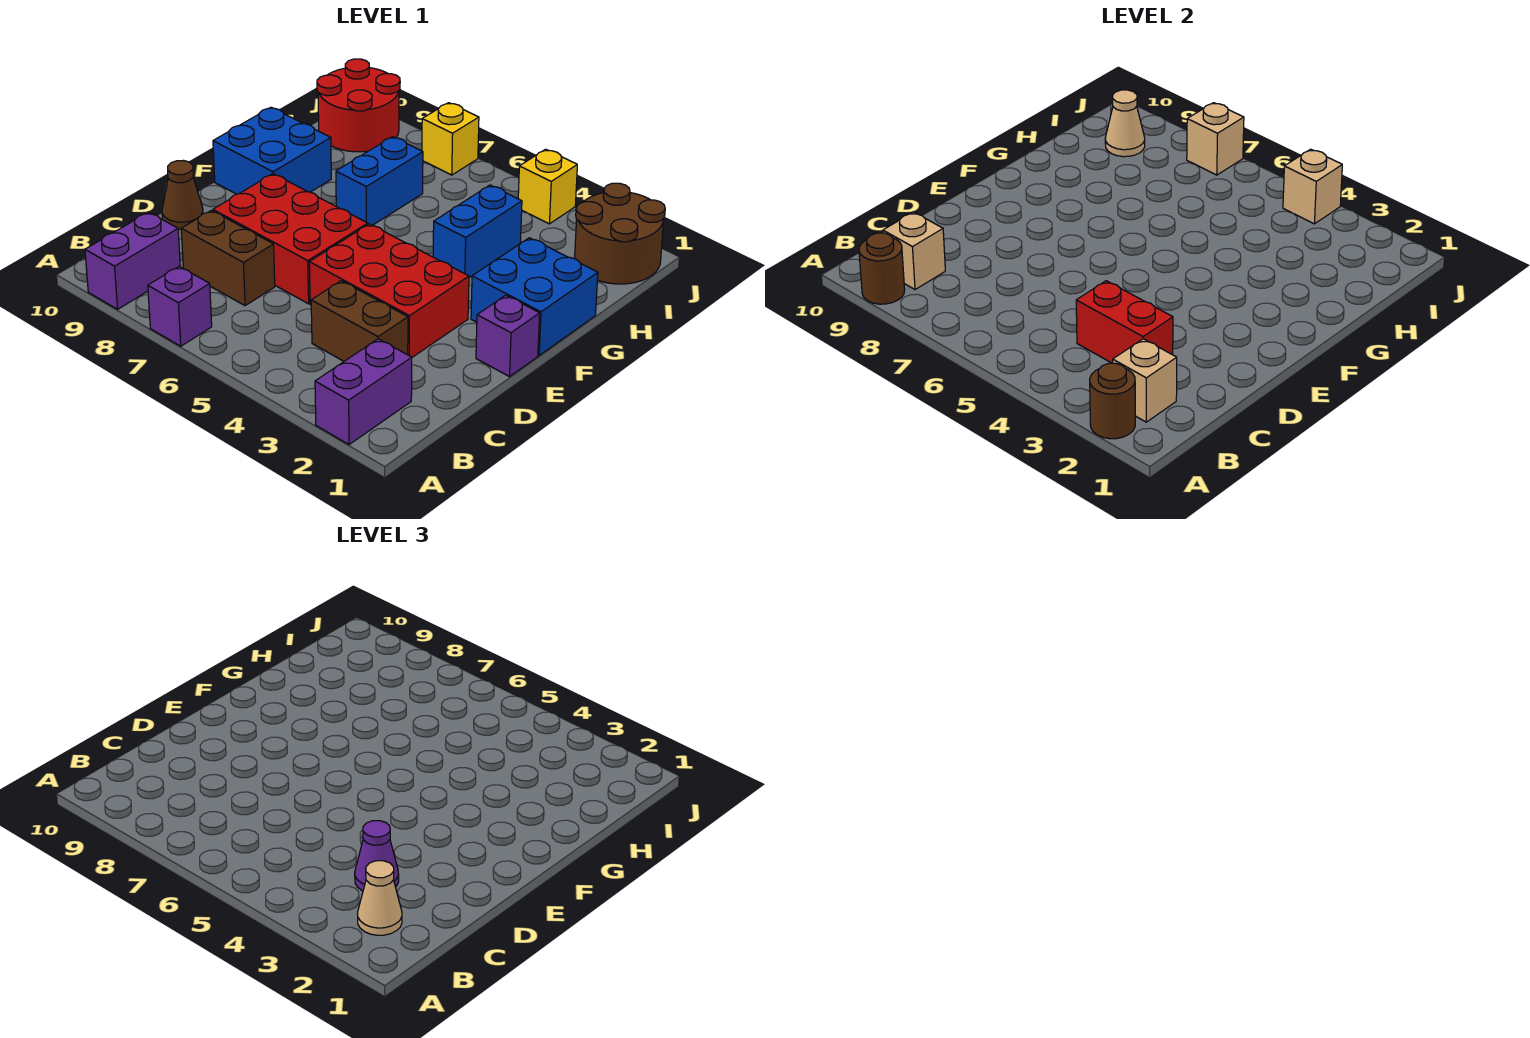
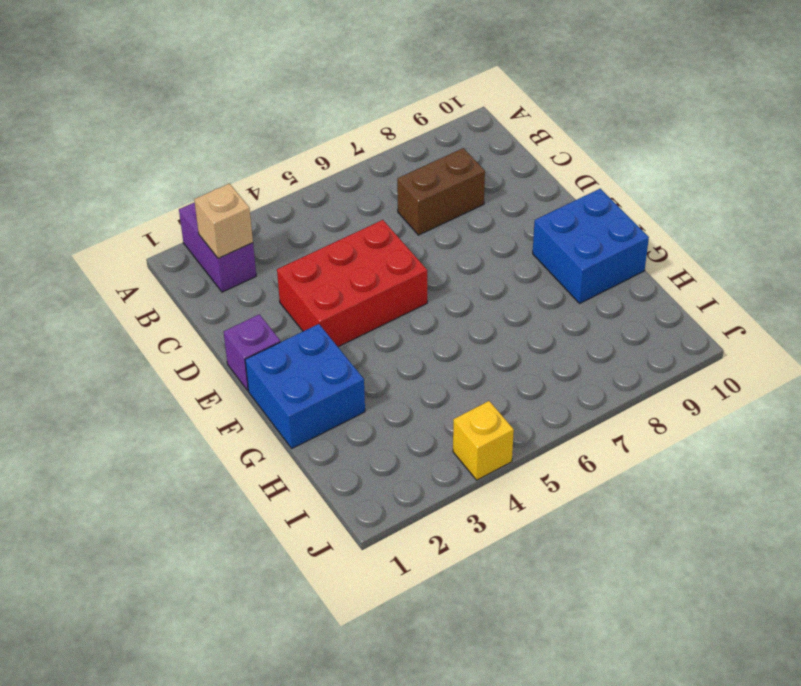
none -> purple brick A7 level 1
none -> purple brick A9:B9 level 1
none -> brown brick C3:C4 level 1

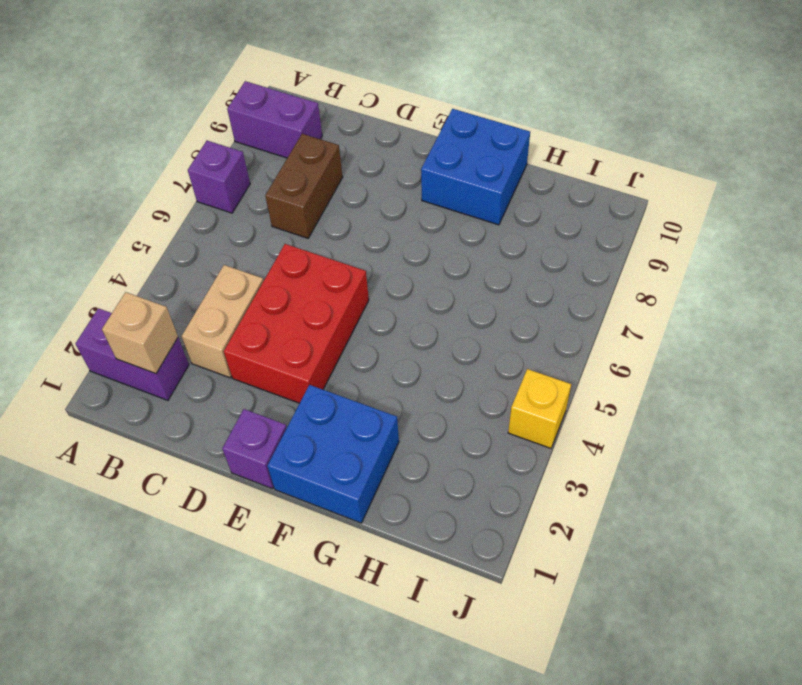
tan brick C3:C4 level 1 -> brown brick C3:C4 level 1
none -> red brick D6:E8 level 1
none -> brown cone D10 level 1
none -> blue brick G4:H4 level 1

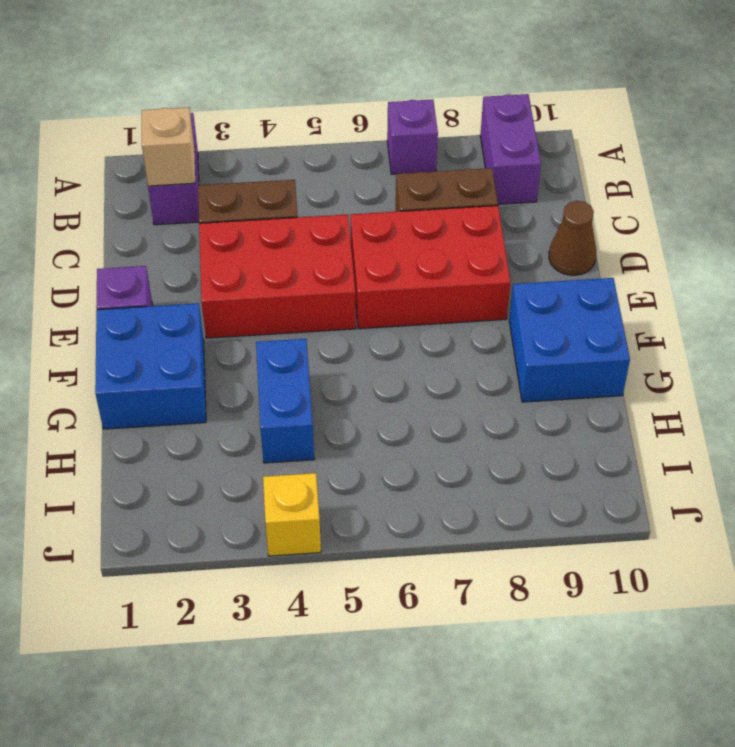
none -> blue brick G7:H7 level 1
none -> brown round brick I1:J2 level 1
none -> red round brick I9:J10 level 1

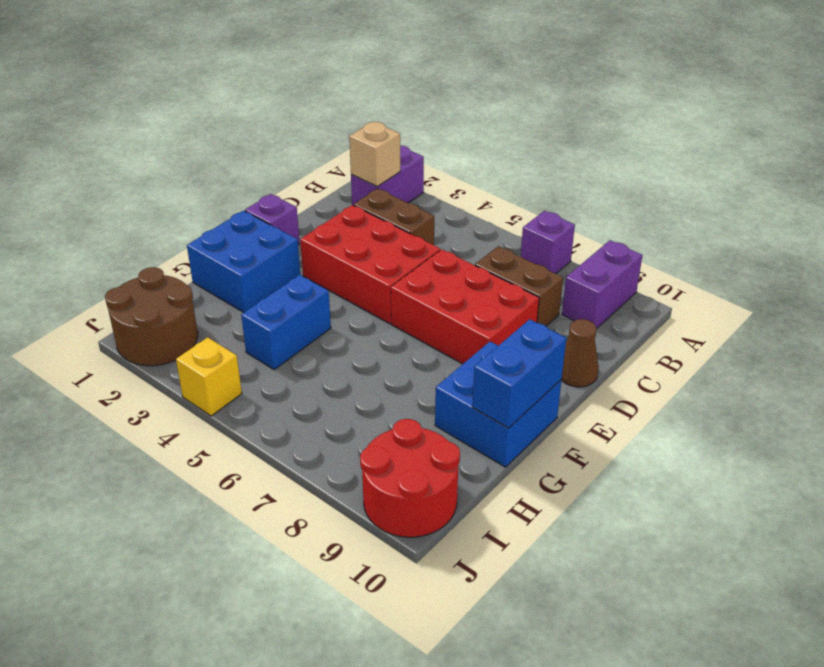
blue brick F10:G10 level 2 -> blue brick G7:H7 level 1
none -> yellow brick J7 level 1
none -> brown round brick A2 level 2
none -> brown round brick A9 level 2

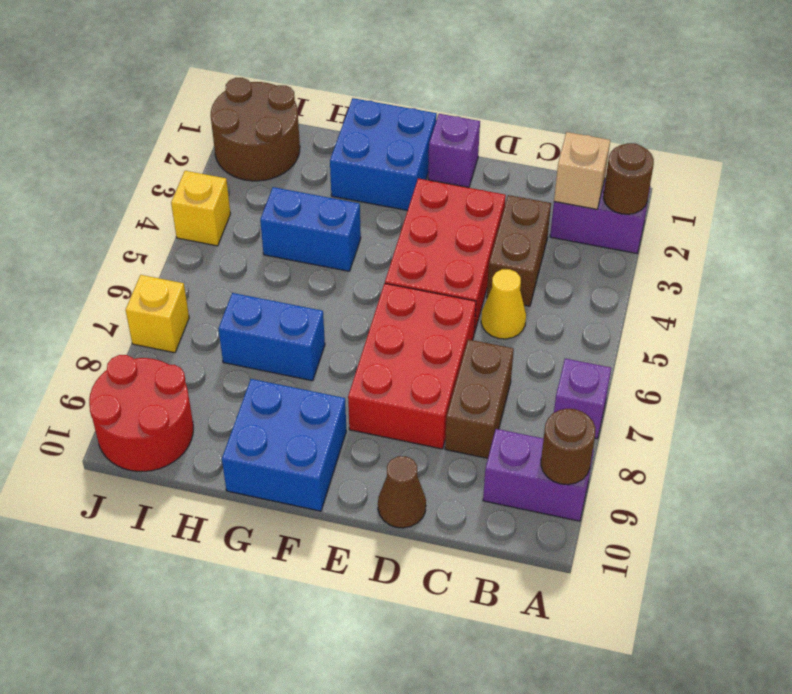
yellow cone C5 level 1 -> none
none -> tan brick B9 level 2
none -> red brick C3:C4 level 2
none -> tan cone I9 level 2

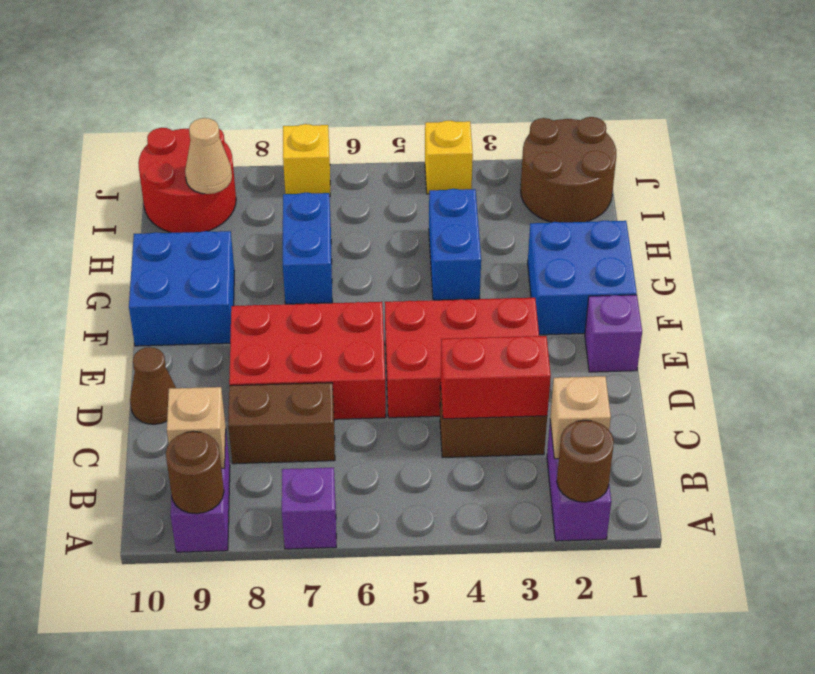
none -> tan brick J4 level 2
none -> tan brick J7 level 2
none -> tan cone B2 level 3

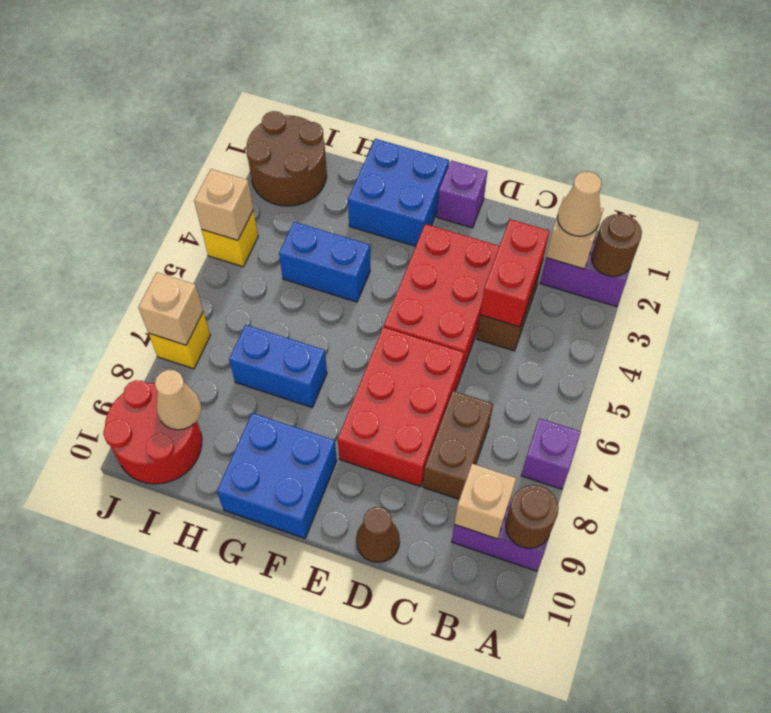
none -> purple cone C3 level 3

